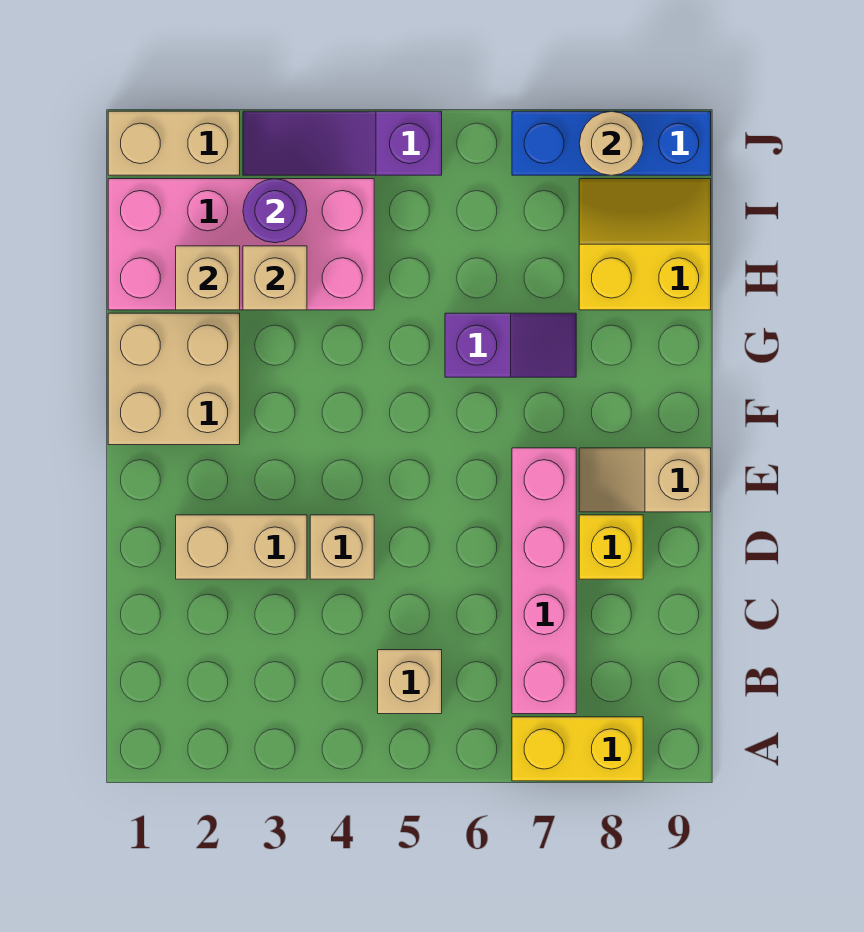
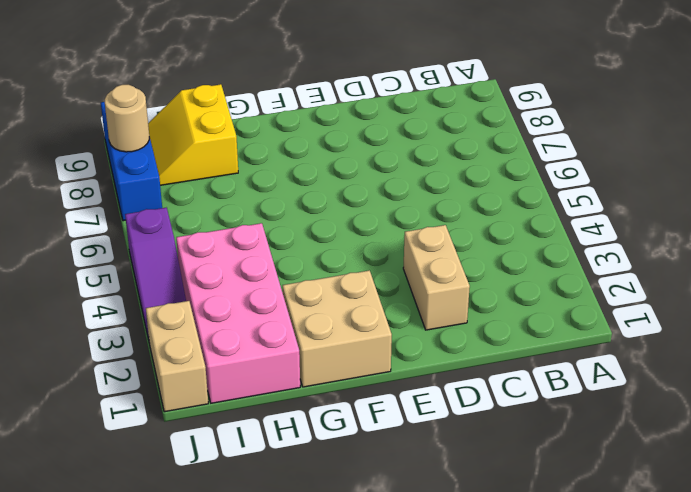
none -> yellow brick A7:A8 level 1
none -> tan brick B5 level 1
none -> pink brick B7:E7 level 1

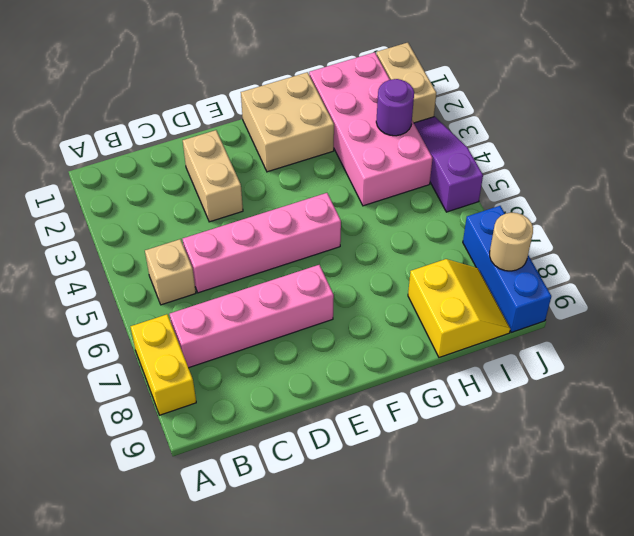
pink brick C5:F5 level 1 -> none
none -> tan brick D4 level 1
none -> yellow brick D8 level 1
none -> tan slope E8:E9 level 1 top 9

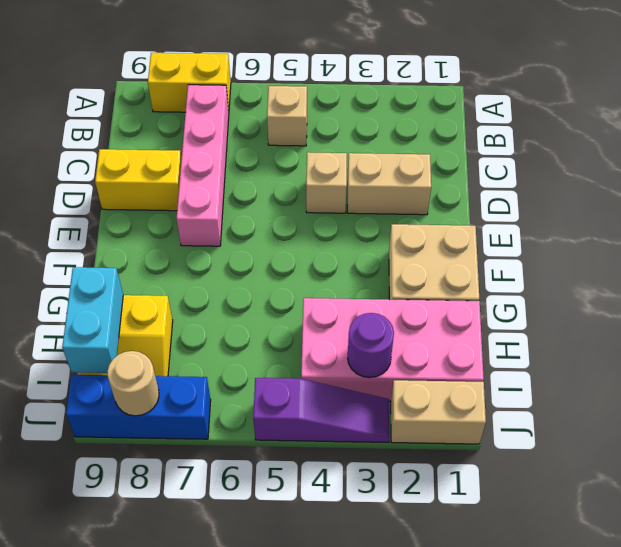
yellow brick D8:D9 level 1 -> yellow brick D8 level 1
cyan brick H9:I9 level 2 -> none
none -> tan slope E8:E9 level 1 top 9
none -> purple slope G6:G7 level 1 top 6
none -> tan brick H2 level 2

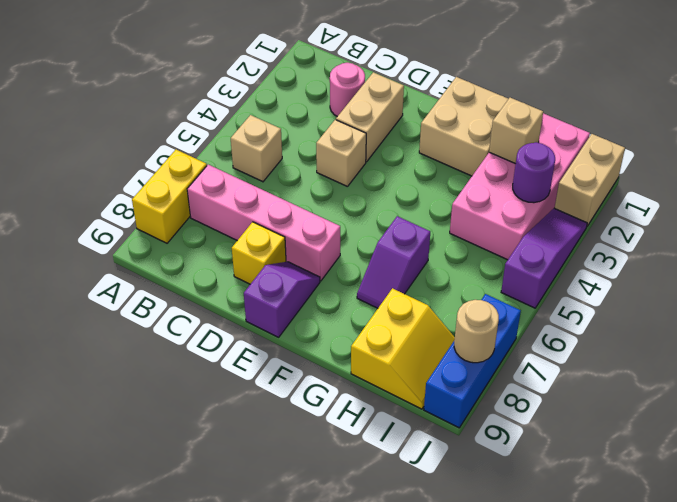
pink round brick C2 level 1 -> none
purple slope E8:E9 level 1 top 9 -> tan slope E8:E9 level 1 top 9
none -> tan brick H3 level 2

